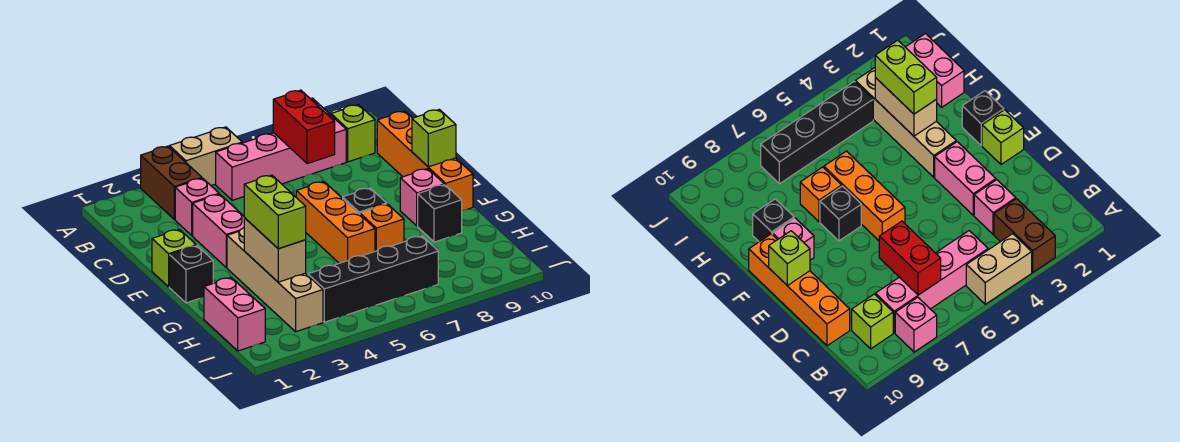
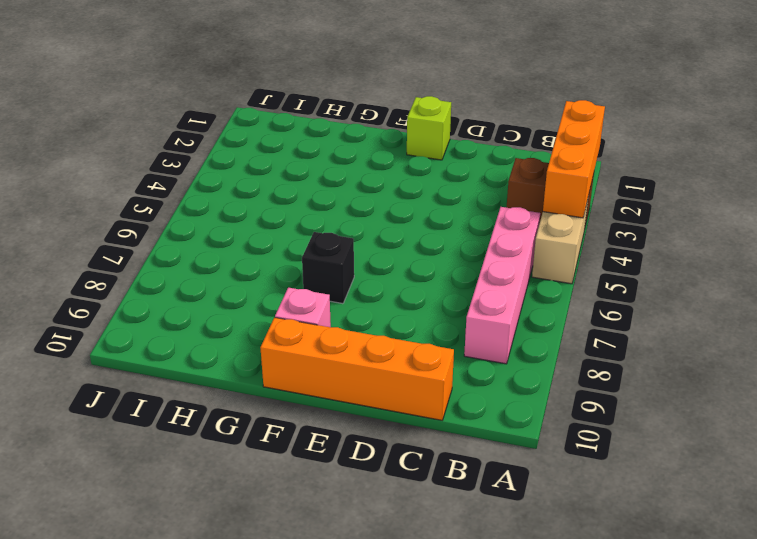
orange brick A2:A4 level 2 -> orange brick E6:G6 level 1
none -> pink brick A8 level 1
none -> lime brick B9 level 1
none -> pink brick C3 level 1

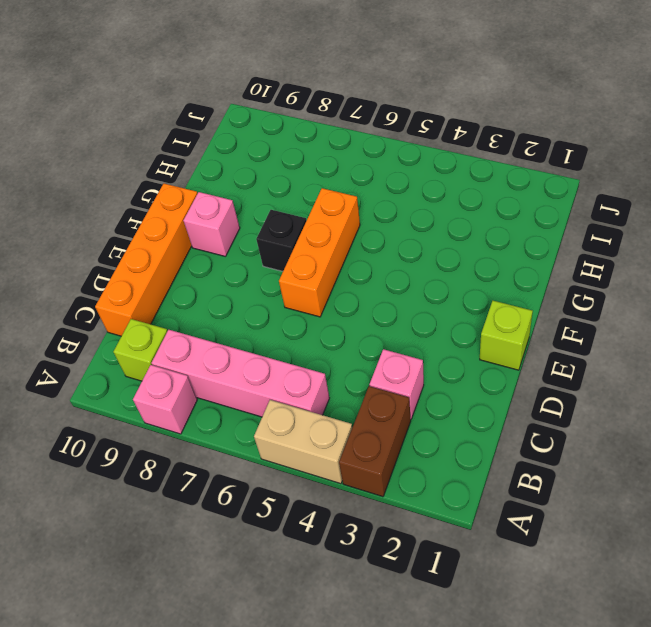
none -> pink brick D3:E3 level 1
none -> black brick F1 level 1
none -> tan brick F3:I3 level 1

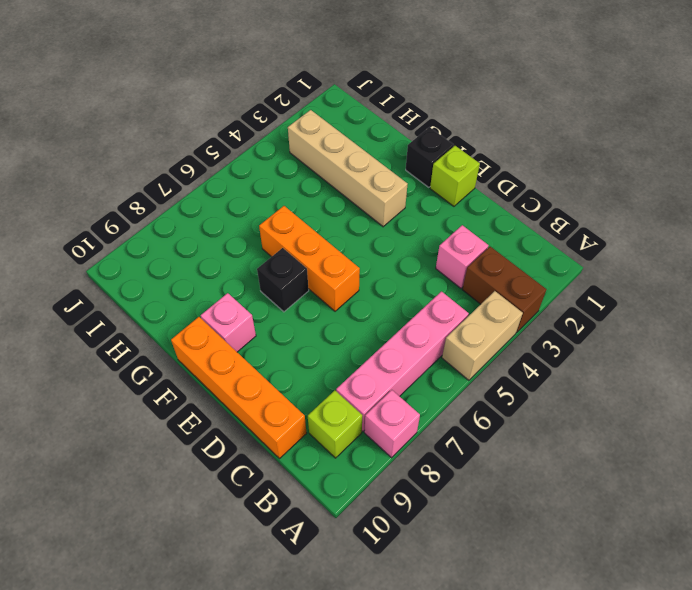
none -> pink brick D3:E3 level 1
none -> orange brick G7 level 1
none -> black brick G9 level 1

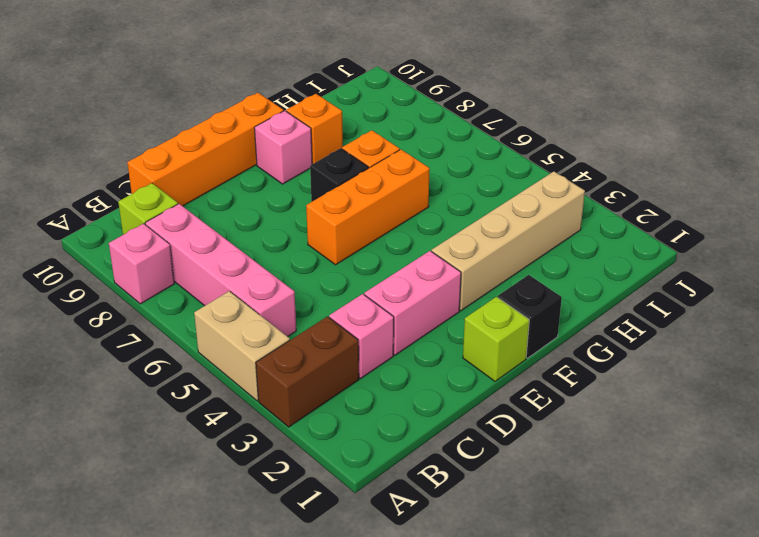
orange brick G9 level 1 -> black brick G9 level 1
none -> pink brick H1:I1 level 1
none -> black brick I4:I7 level 1
none -> red brick B7:C7 level 2

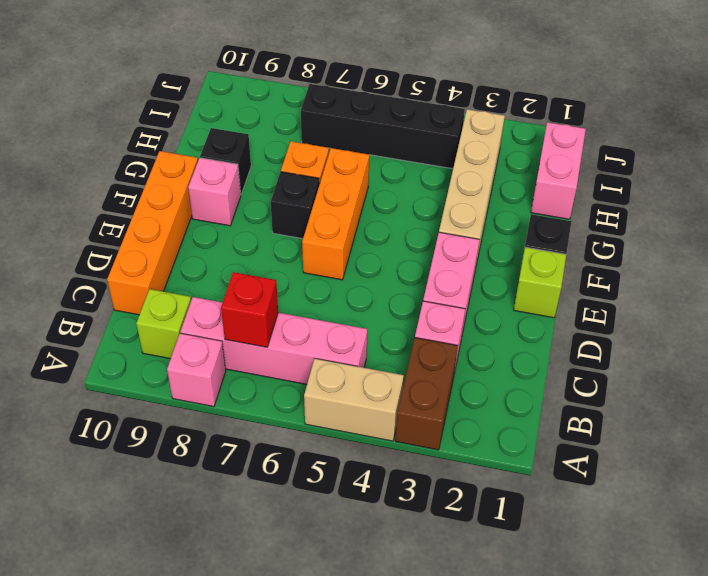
red brick B7 level 2 -> red brick B7:C7 level 2
none -> lime brick E10 level 2
none -> tan brick G3:H3 level 2
none -> lime brick G3:H3 level 3

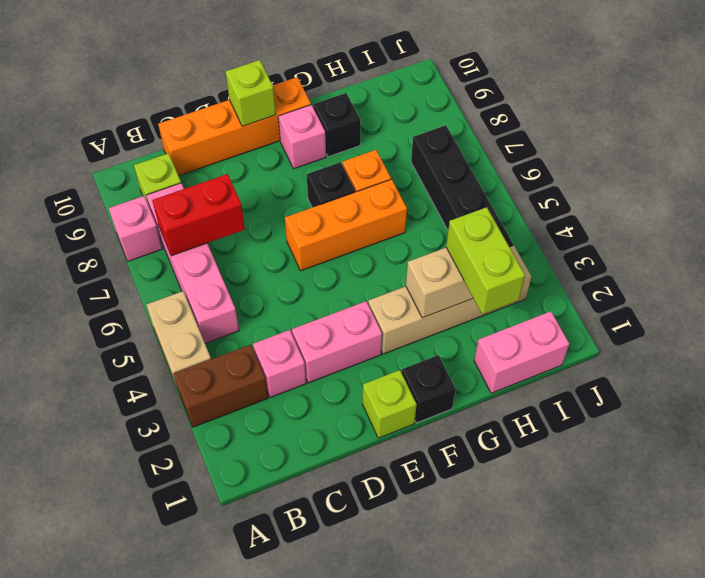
lime brick H2:H3 level 3 -> lime brick G3:H3 level 3

